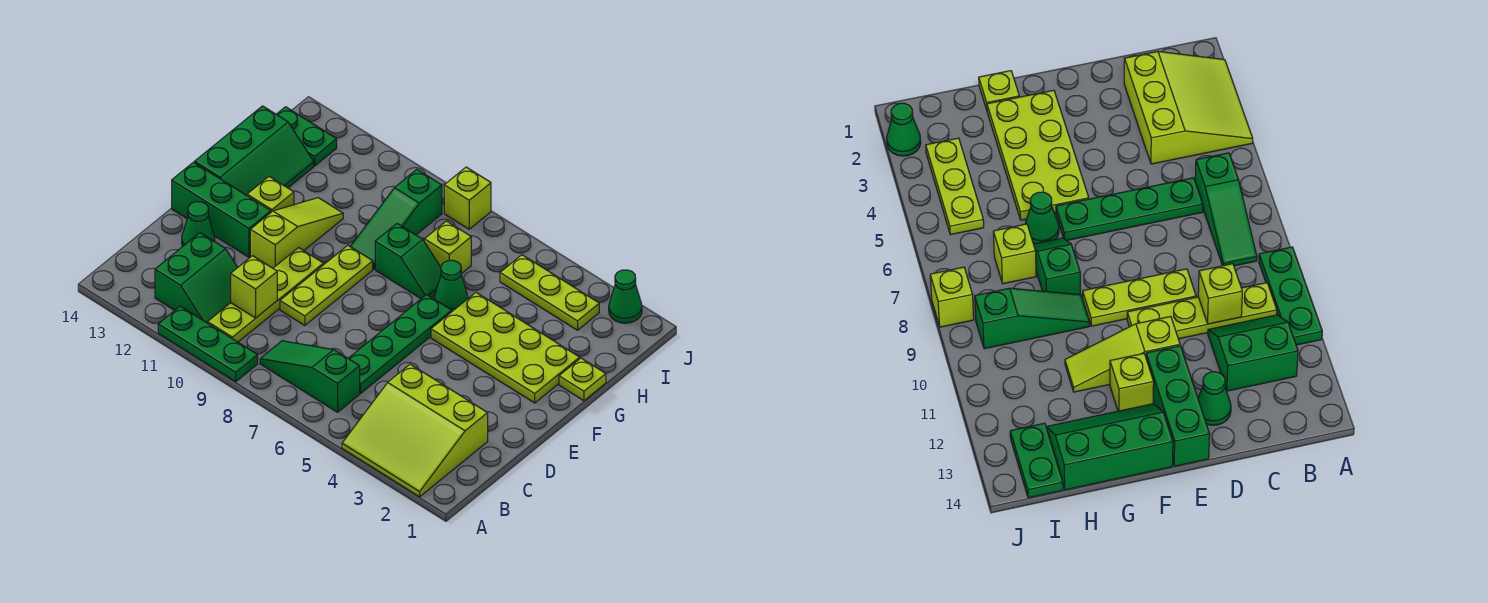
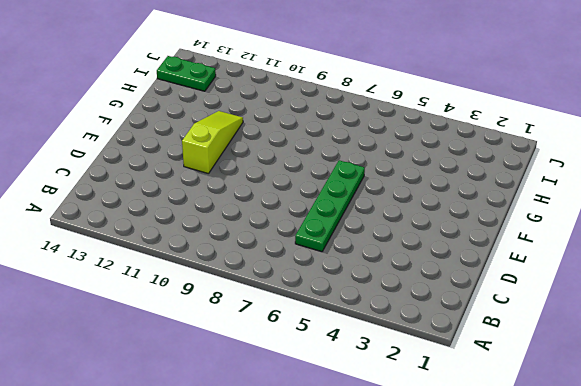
none -> lime slope A2:C4 level 1 top C
none -> green plate A9:A11 level 1
none -> green slope B6:B8 level 1 top 6

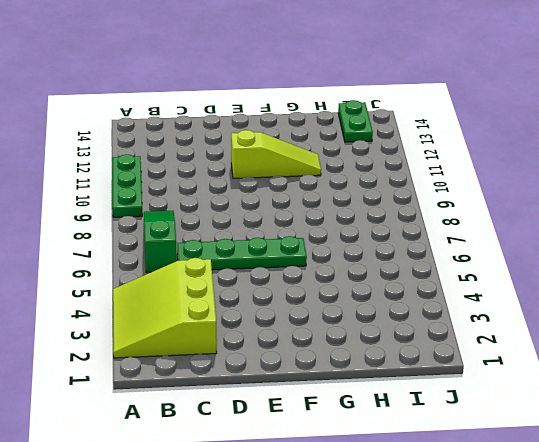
none -> lime plate B10:E10 level 1
none -> green slope B11:C12 level 1 top 12
none -> lime plate D9:F9 level 1

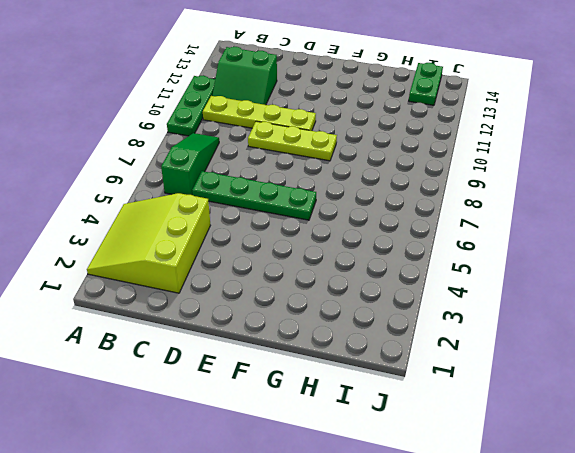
none -> green cone D13 level 1
none -> lime slope E11:G11 level 1 top E
none -> green brick E12:E14 level 1

